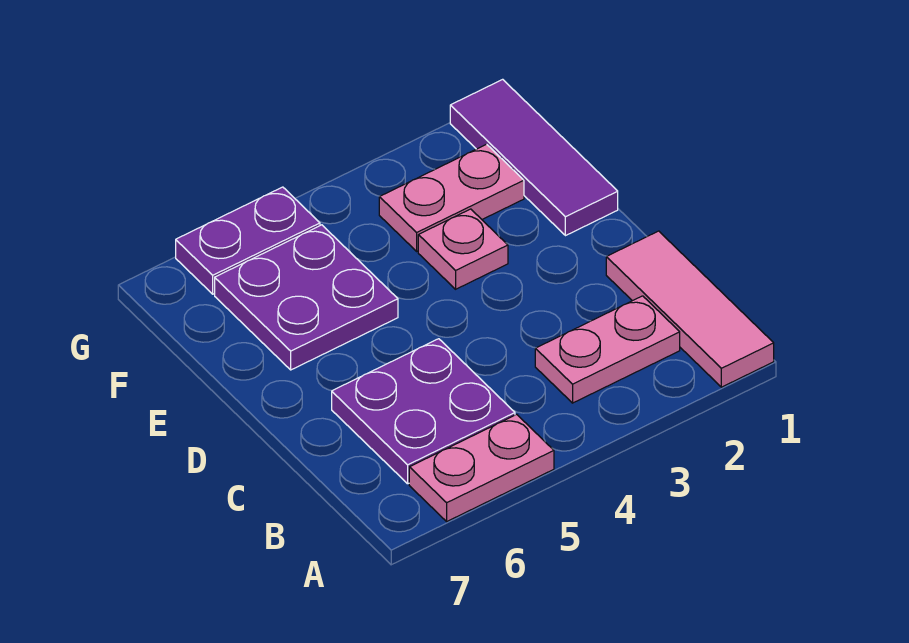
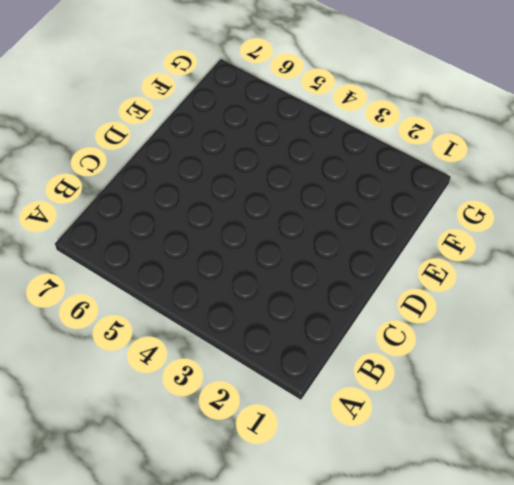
none -> pink tile A1:C1 level 1
none -> pink plate A5:A6 level 1

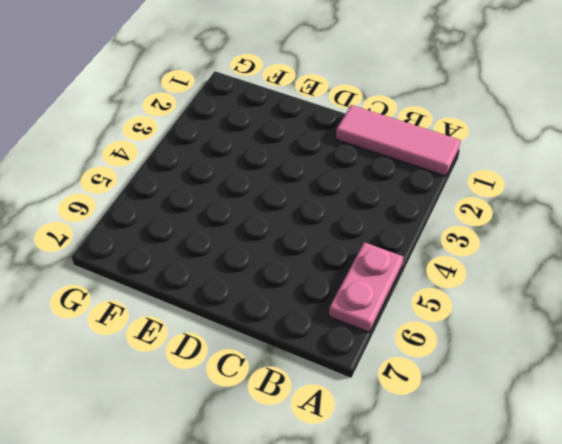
none -> pink plate B2:B3 level 1
none -> purple plate B5:C6 level 1

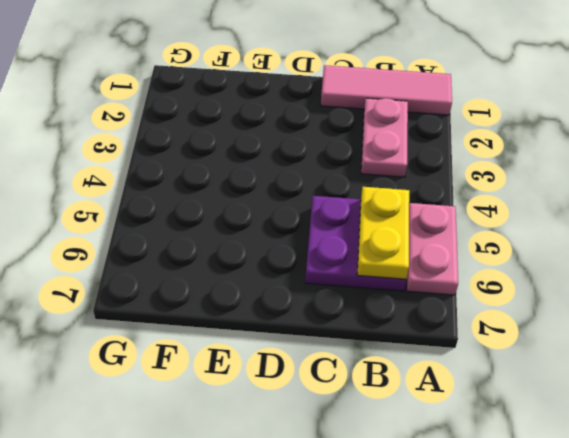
yellow plate B5:B6 level 2 -> none
none -> purple tile E1:G1 level 1
none -> pink plate E3 level 1

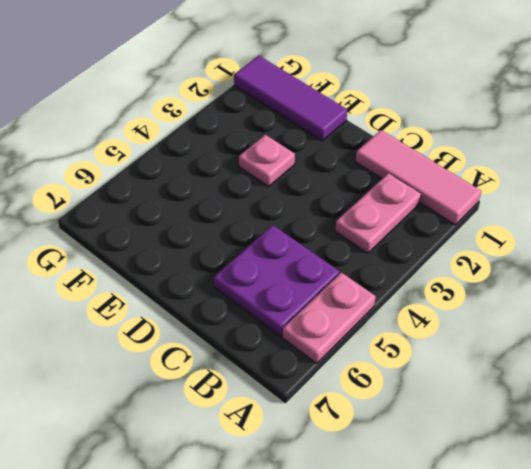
none -> purple plate E5:F6 level 1
none -> pink plate F2:F3 level 1

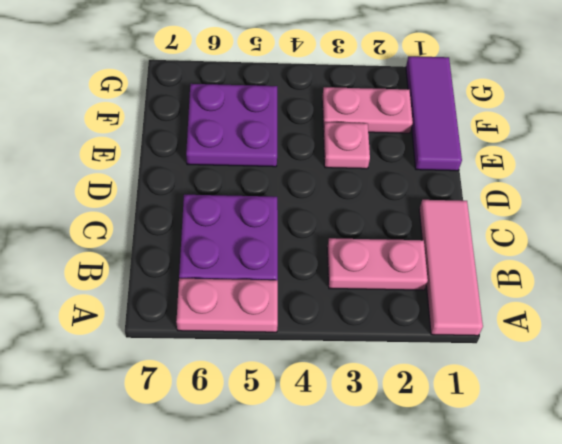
none -> purple plate G5:G6 level 1

